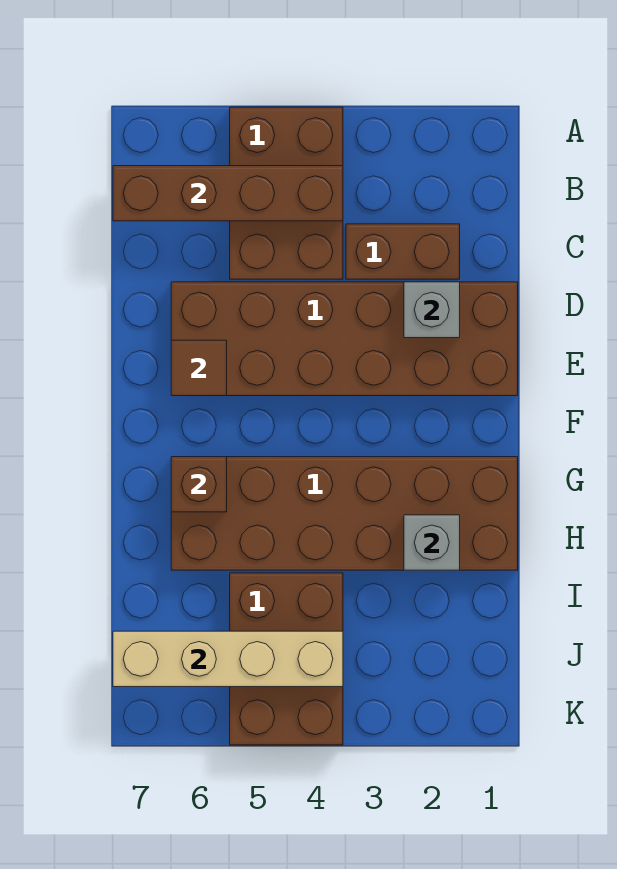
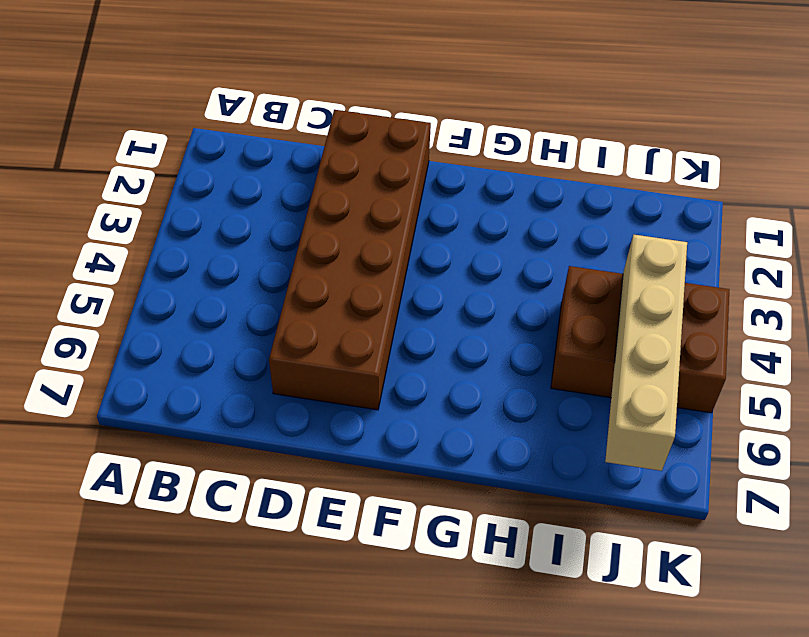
none -> brown brick A4:C5 level 1
none -> brown brick C2:C3 level 1

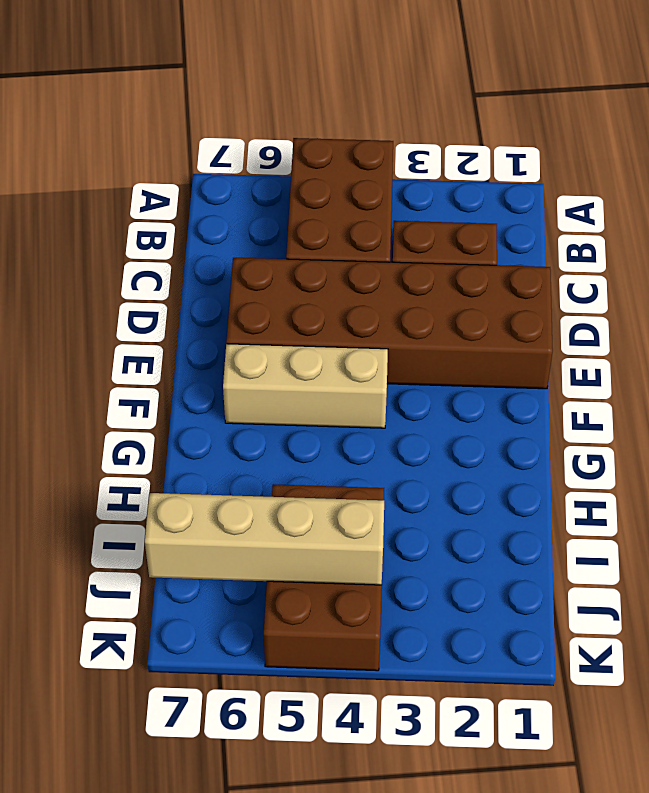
tan brick F4:F6 level 1 -> none
none -> brown brick G1:H6 level 1
none -> brown brick B4:B7 level 2

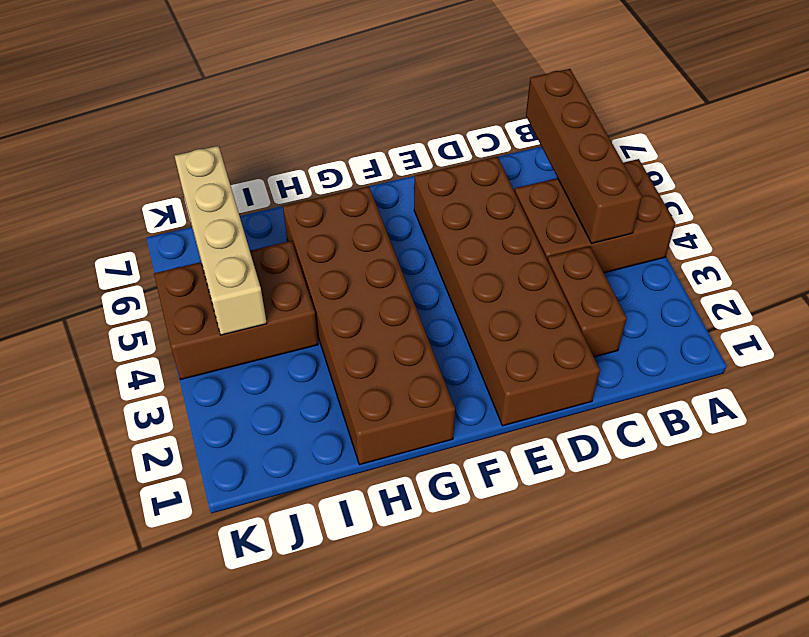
none -> grey brick D2 level 2
none -> brown tile E6 level 2

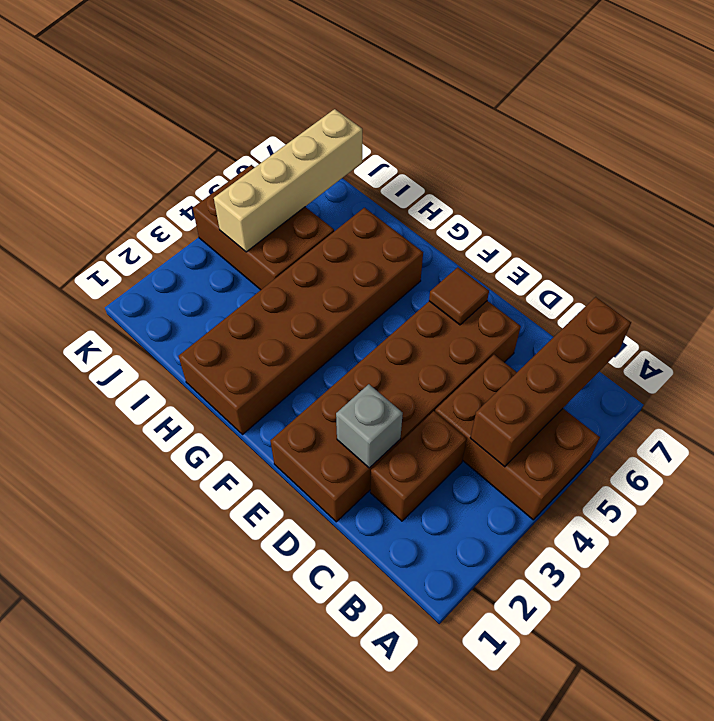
none -> brown brick G6 level 2
none -> grey brick H2 level 2

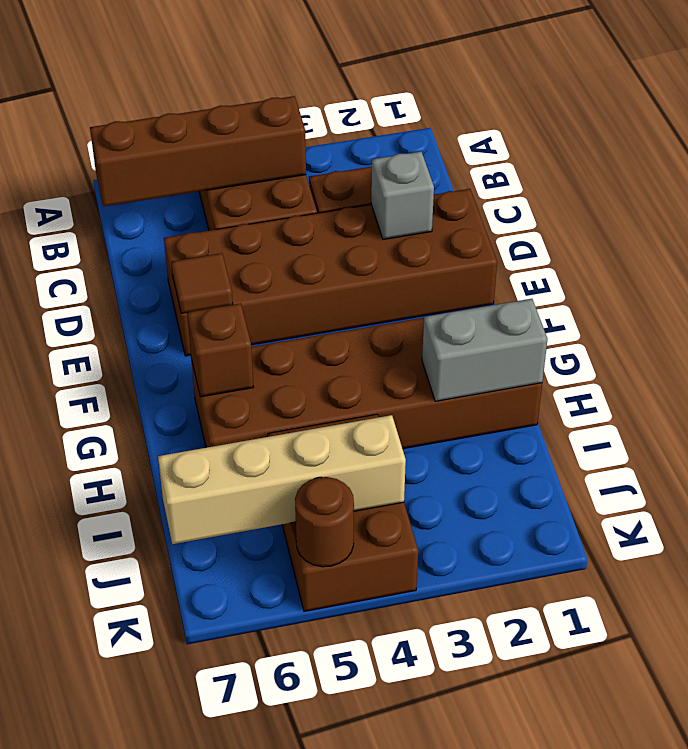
grey brick H1:H2 level 2 -> grey brick H2 level 2
brown round brick K5 level 2 -> none

